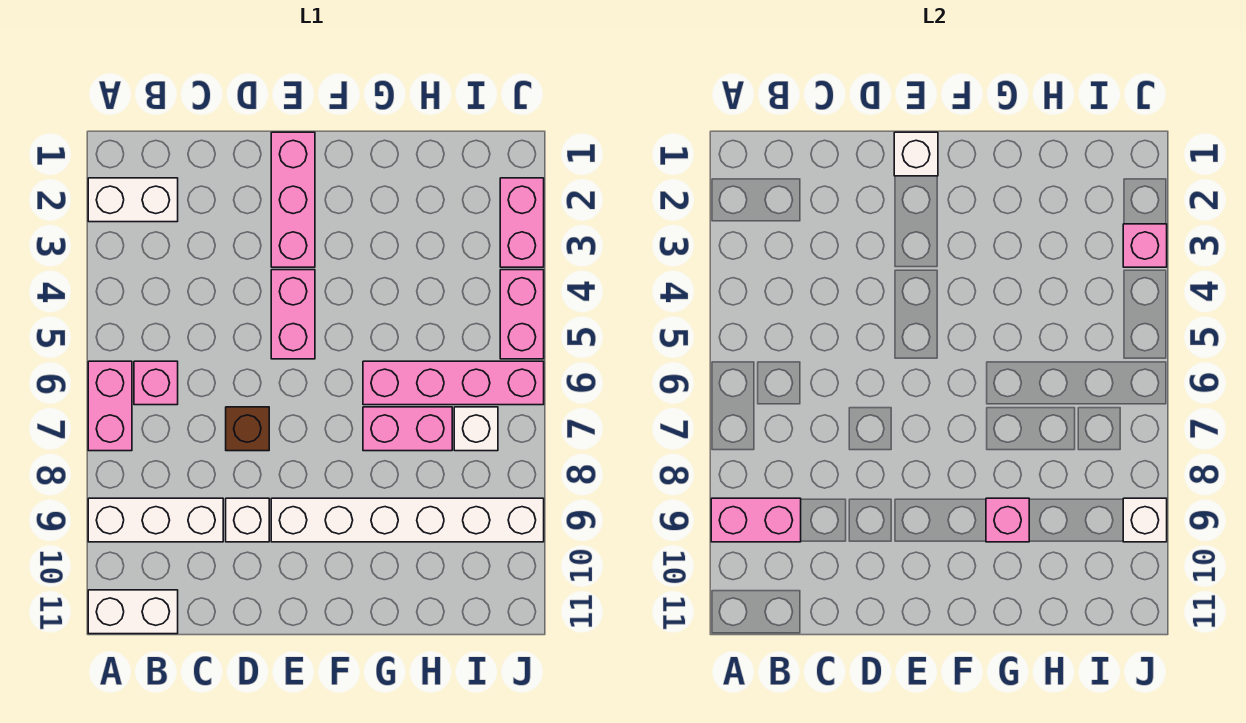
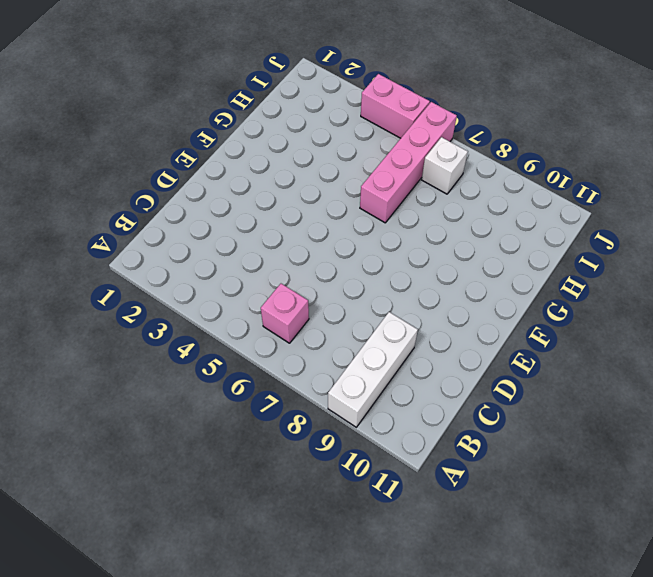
none -> white brick A2:B2 level 1
none -> pink brick A6:A7 level 1
none -> white brick A11:B11 level 1

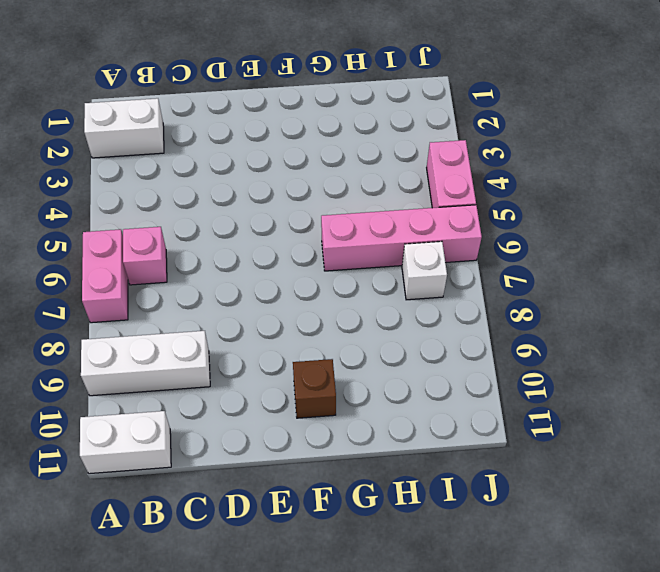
brown brick F10 level 1 -> brown brick D7 level 1
none -> white brick D9 level 1
none -> pink brick E1:E3 level 1
none -> pink brick E4:E5 level 1

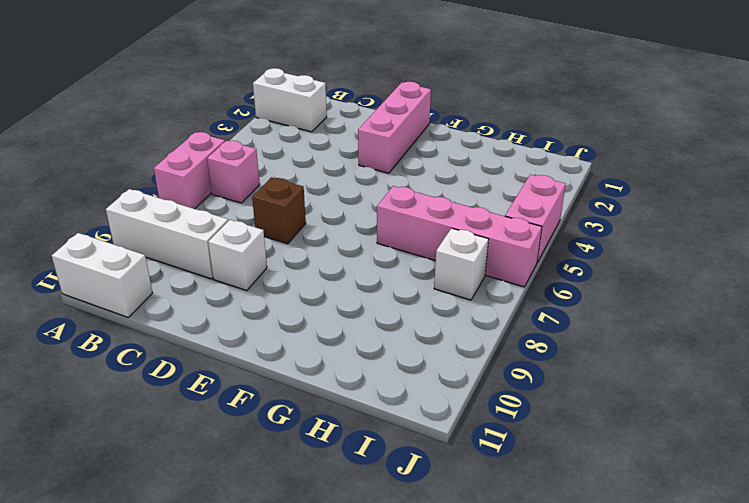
none -> pink brick E4:E5 level 1
none -> white brick E9:J9 level 1
none -> pink brick G7:H7 level 1

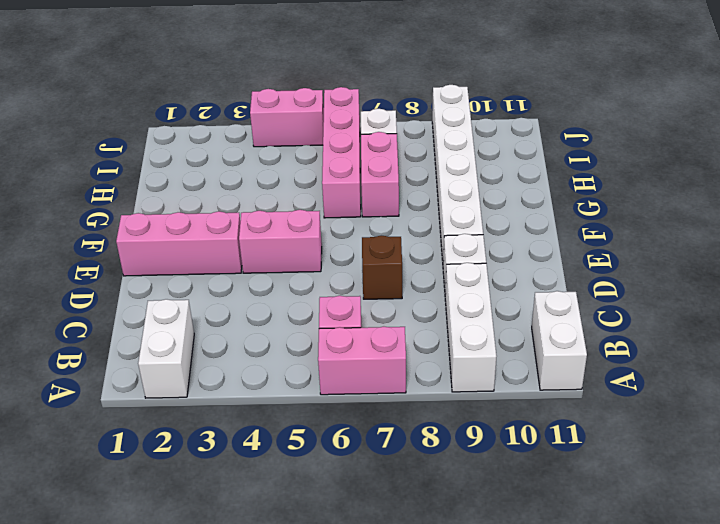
none -> pink brick J2:J3 level 1
none -> pink brick A9:B9 level 2
none -> white brick E1 level 2

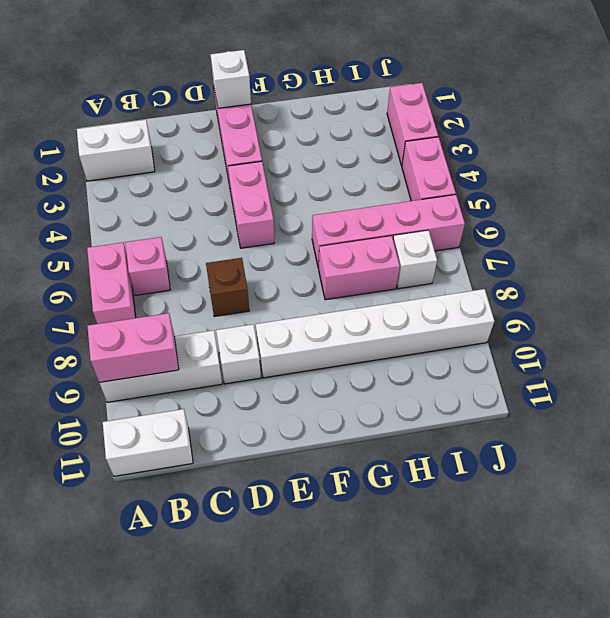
none -> pink brick G9 level 2
none -> pink brick J3 level 2
none -> white brick J9 level 2

